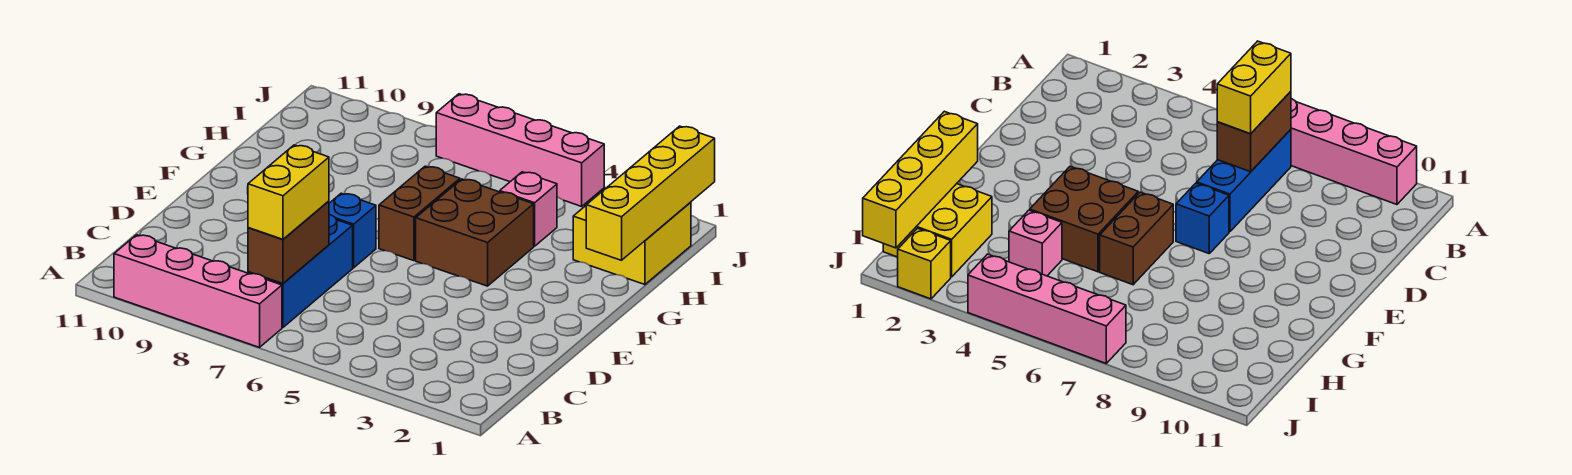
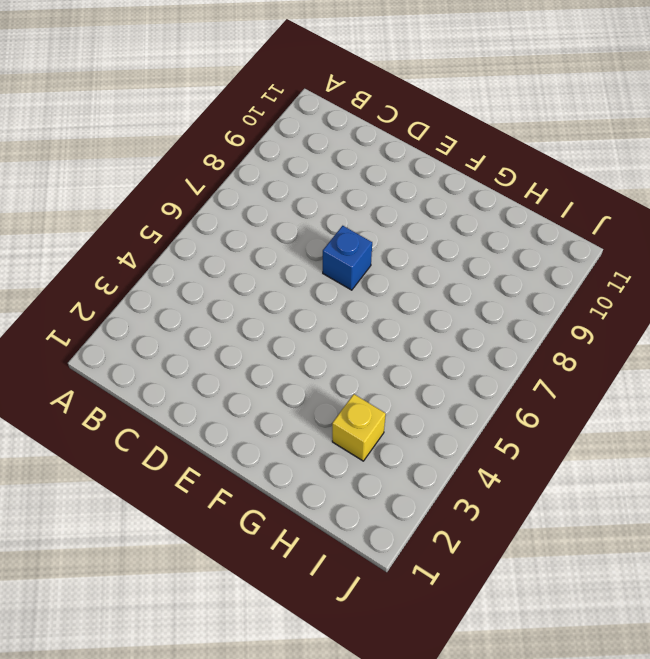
yellow brick H3 level 1 -> yellow brick J2 level 1
none -> pink brick A7:A10 level 1
none -> blue brick B7:D7 level 1
none -> brown brick F4:G5 level 1

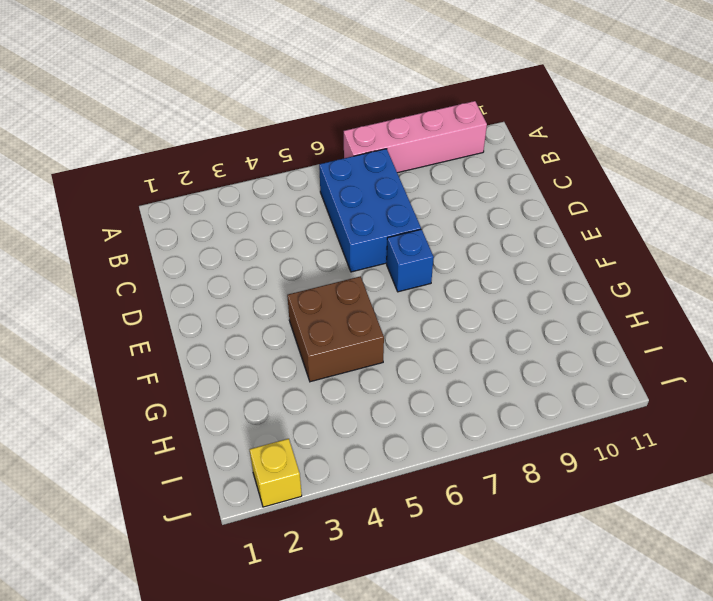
blue brick B6:D7 level 1 -> blue brick B7:D7 level 1
none -> brown brick F6:G6 level 1
none -> yellow brick H1:I2 level 1
none -> pink brick H4 level 1

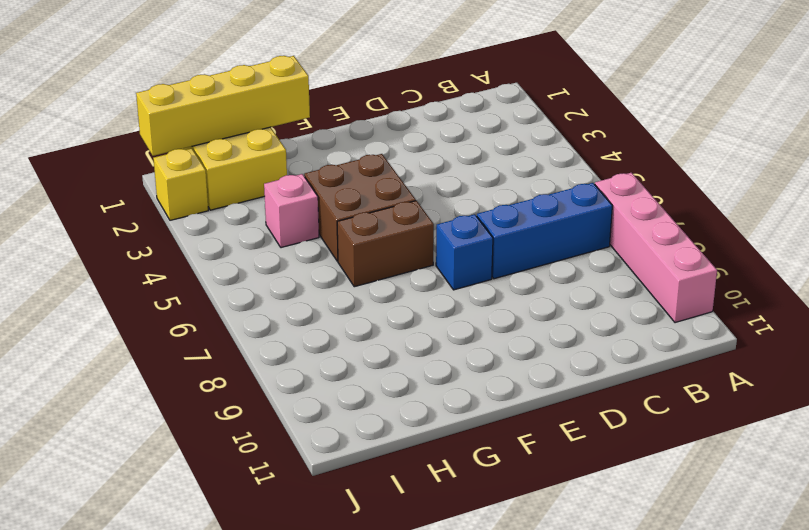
none -> pink brick J4:J7 level 1
none -> brown brick B7:C7 level 2
none -> yellow brick B7:C7 level 3

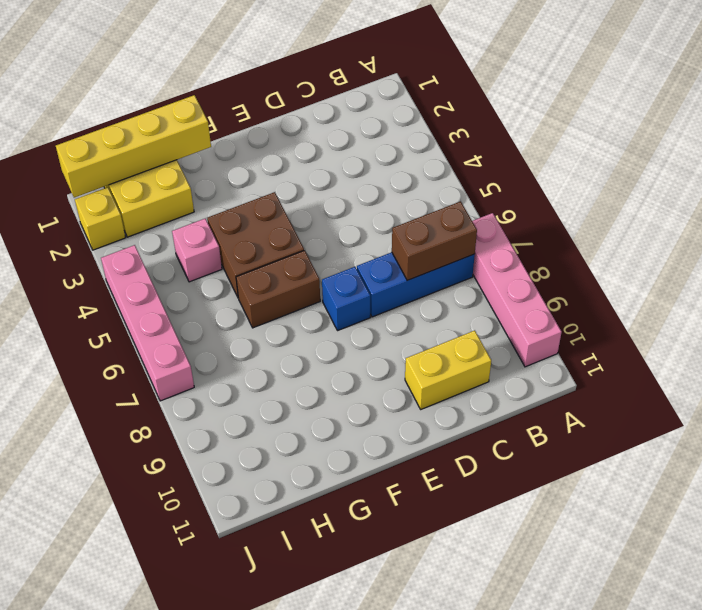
yellow brick C10:D10 level 1 -> yellow brick B7:C7 level 3

